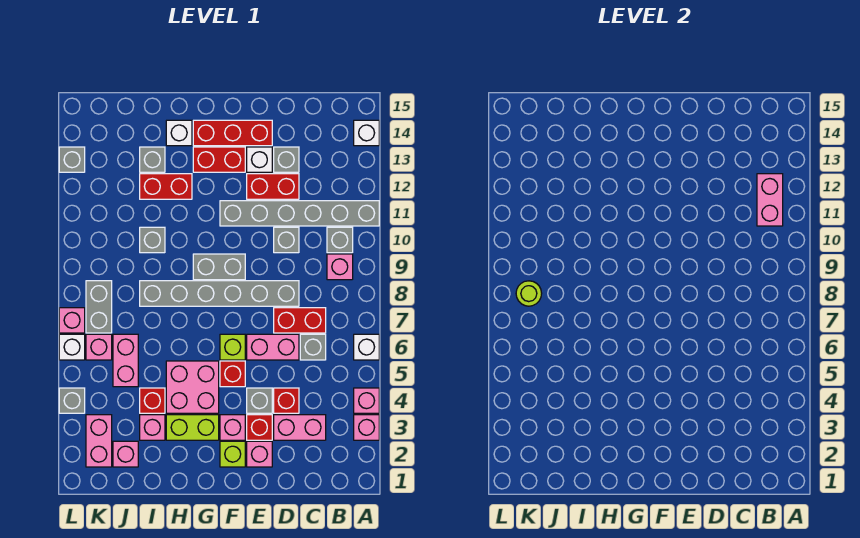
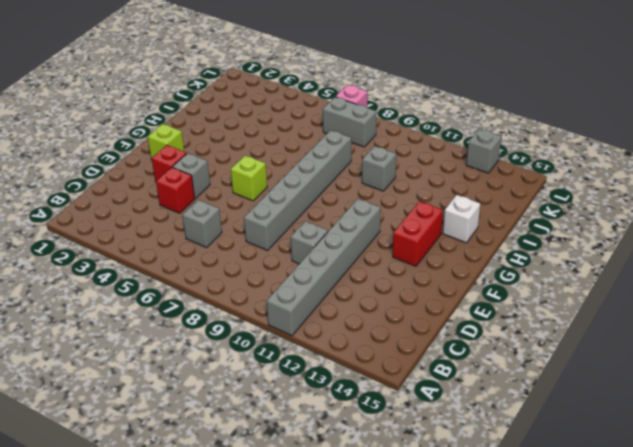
none -> pink brick A3 level 1
none -> pink brick A4 level 1
none -> white brick A6 level 1
none -> white brick A14 level 1

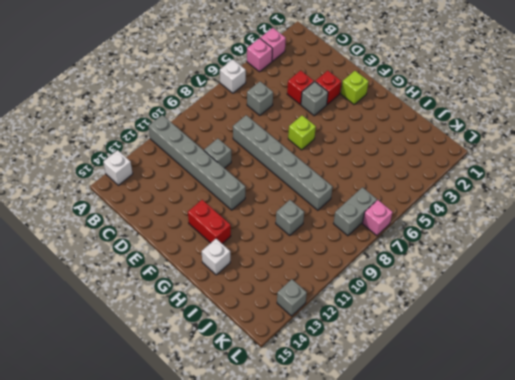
none -> pink brick B9 level 1
none -> grey brick B10 level 1
none -> pink brick C3:D3 level 1
none -> red brick C7:D7 level 1

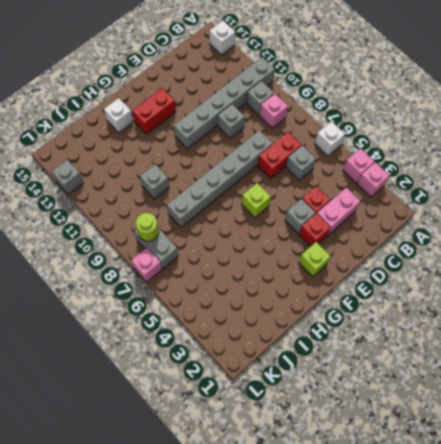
none -> pink brick D6:E6 level 1
none -> red brick D12:E12 level 1
none -> grey brick D13 level 1
none -> pink brick E2 level 1

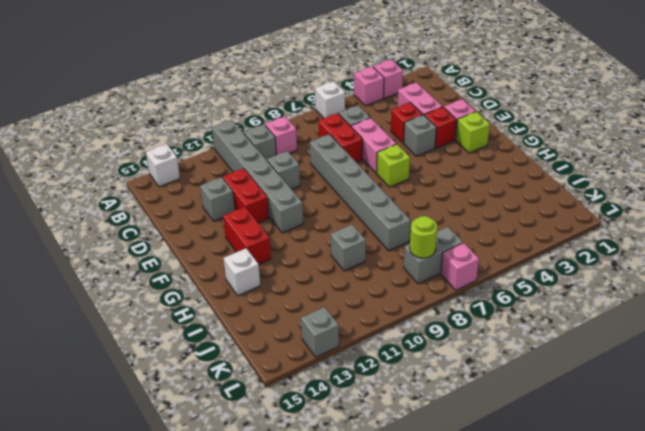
none -> white brick E13 level 1
none -> red brick E14:G14 level 1
none -> pink brick F3 level 1
none -> red brick F5 level 1

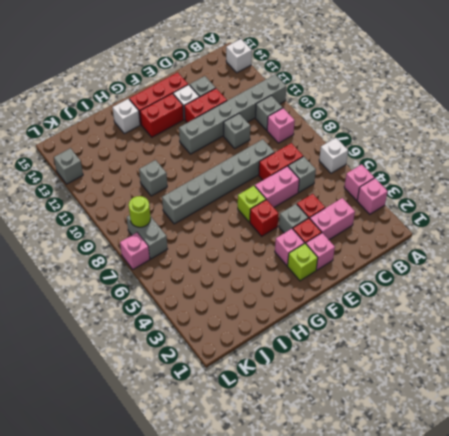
none -> grey brick F9:G9 level 1
none -> lime brick G3:H3 level 1
none -> pink brick G4:H5 level 1
none -> red brick H12:I12 level 1

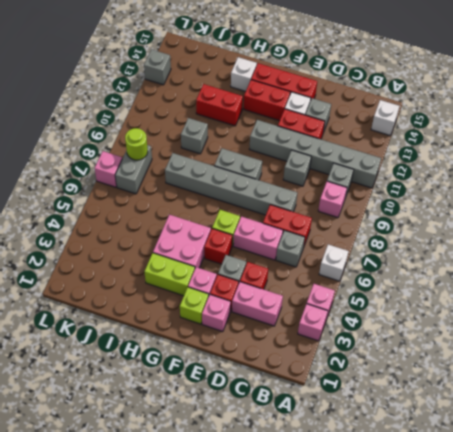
none -> pink brick I3 level 1
none -> red brick I4 level 1
none -> grey brick I13 level 1
none -> pink brick J2 level 1

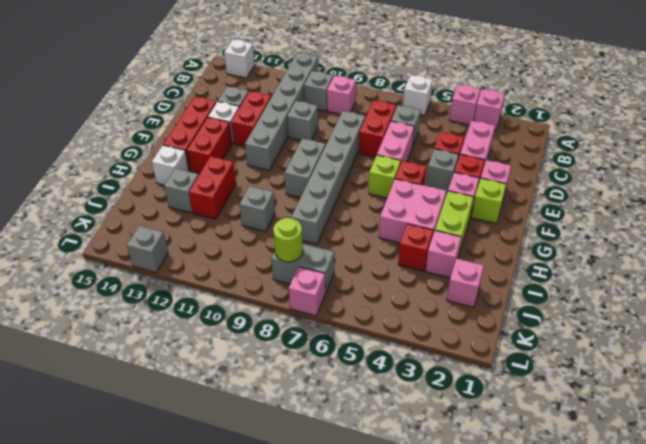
none -> pink brick J5:J6 level 1
none -> pink brick K2:K3 level 1
none -> pink brick K6 level 1
none -> grey brick L4 level 1

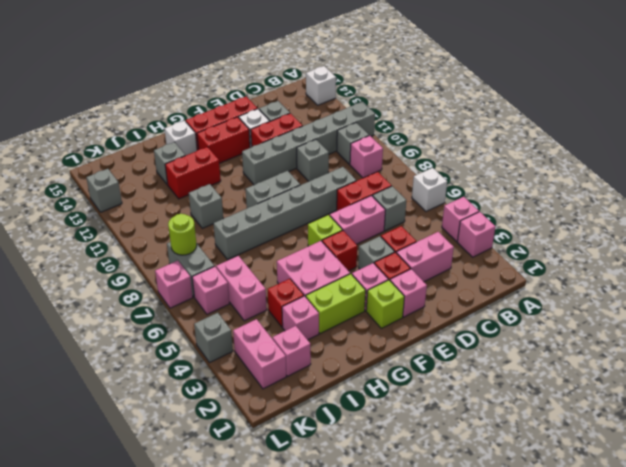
none -> white brick L6 level 1
none -> pink brick B11:B12 level 2

